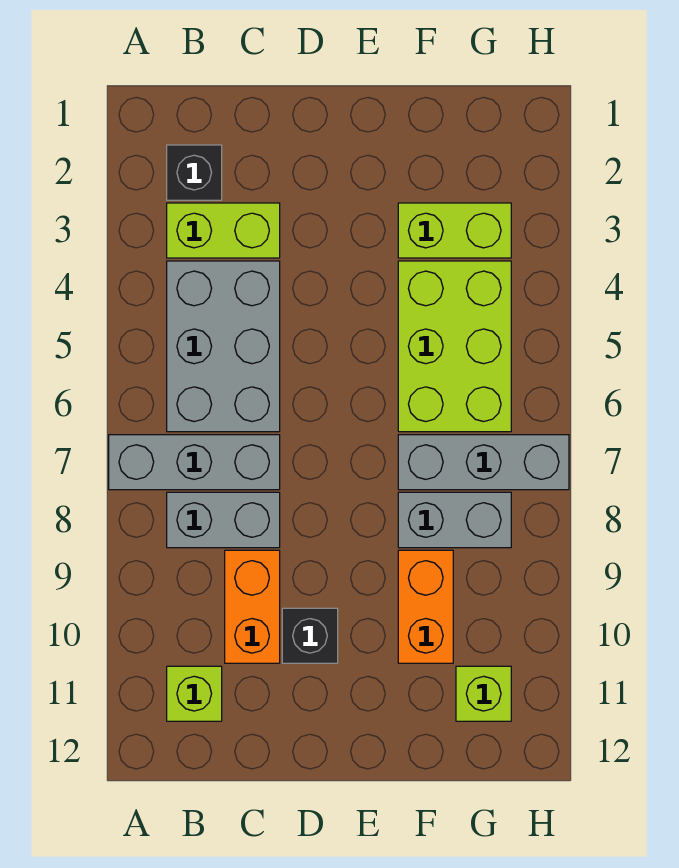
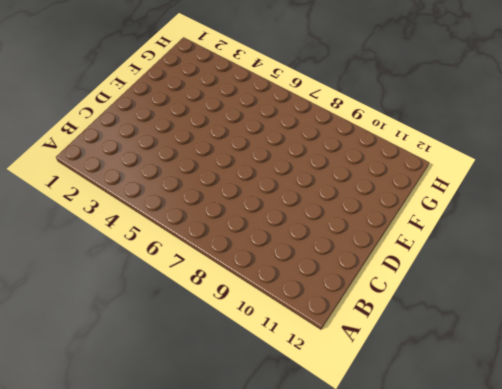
none -> grey brick A7:C7 level 1
none -> black brick B2 level 1
none -> lime brick B3:C3 level 1

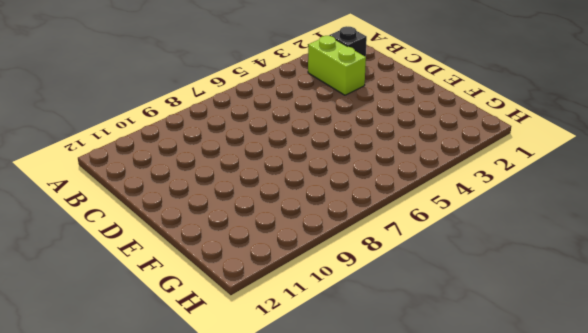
none -> grey brick A7:C7 level 1
none -> grey brick B4:C6 level 1
none -> grey brick B8:C8 level 1

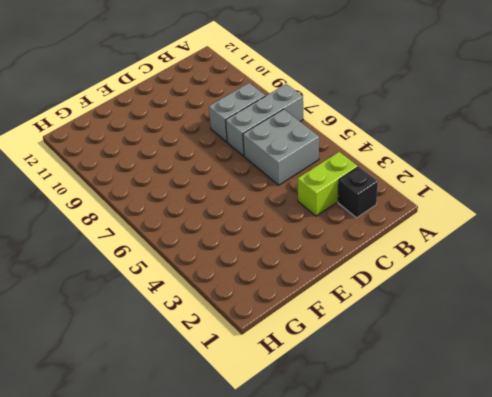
grey brick B5:C6 level 1 -> grey brick B4:C6 level 1
none -> lime brick B11 level 1
none -> orange brick C9:C10 level 1
none -> black brick D10 level 1

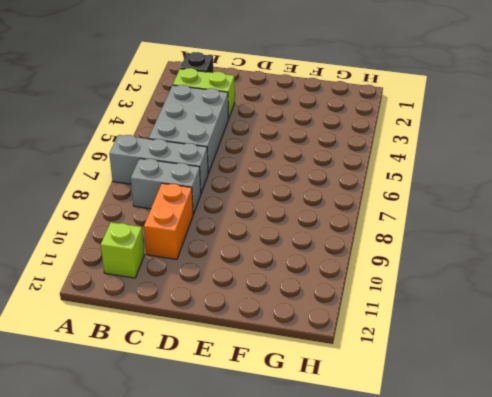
none -> black brick D10 level 1
none -> lime brick F3:G3 level 1
none -> lime brick F4:G6 level 1

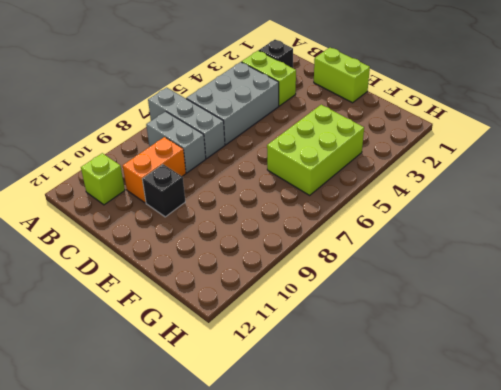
lime brick D1:E1 level 1 -> lime brick F3:G3 level 1
none -> grey brick F7:H7 level 1
none -> grey brick F8:G8 level 1
none -> orange brick F9:F10 level 1

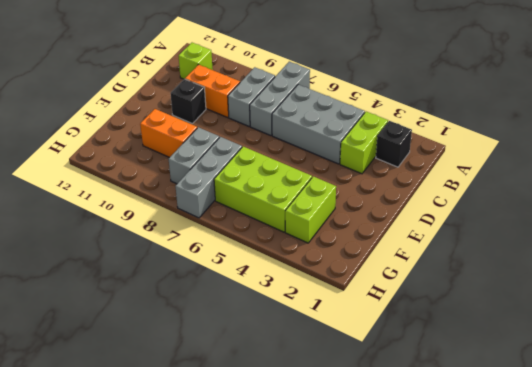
none -> lime brick G11 level 1

